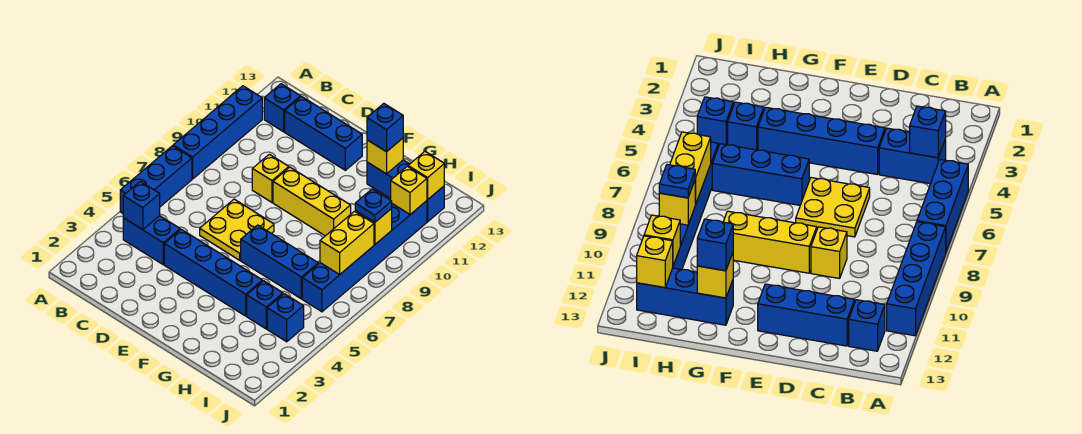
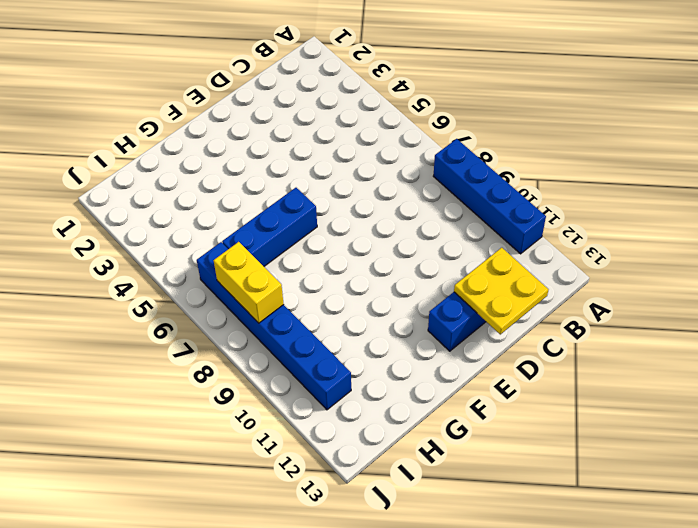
yellow plate C12:D13 level 2 -> yellow plate D6:E7 level 1
none -> blue brick A5:A7 level 1
none -> blue brick B4:C4 level 1
none -> blue brick B12 level 1

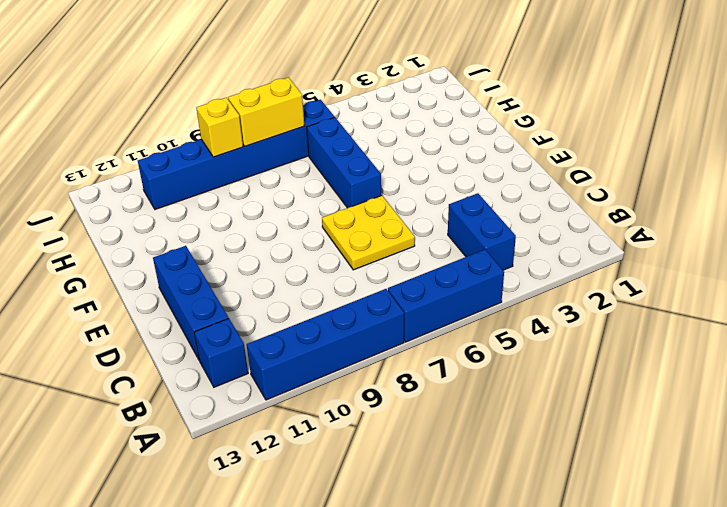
none -> blue brick D4:G4 level 1
none -> yellow brick D9 level 1
none -> yellow brick E9:G9 level 1

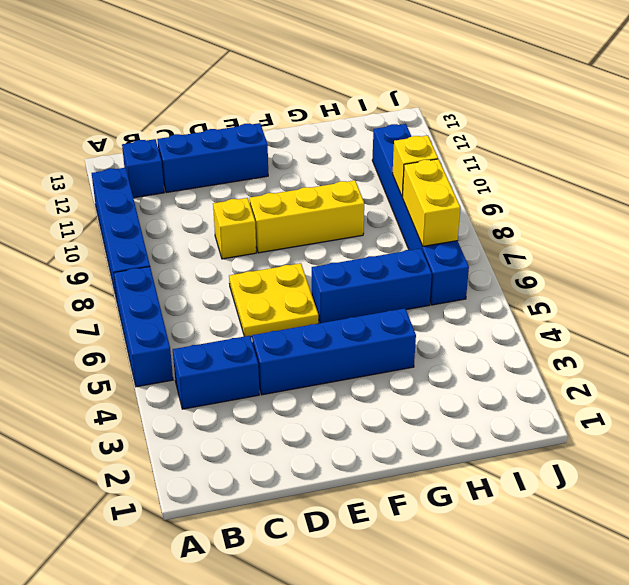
none -> blue brick G12:I12 level 1
none -> blue brick H4 level 1
none -> blue brick I4 level 1

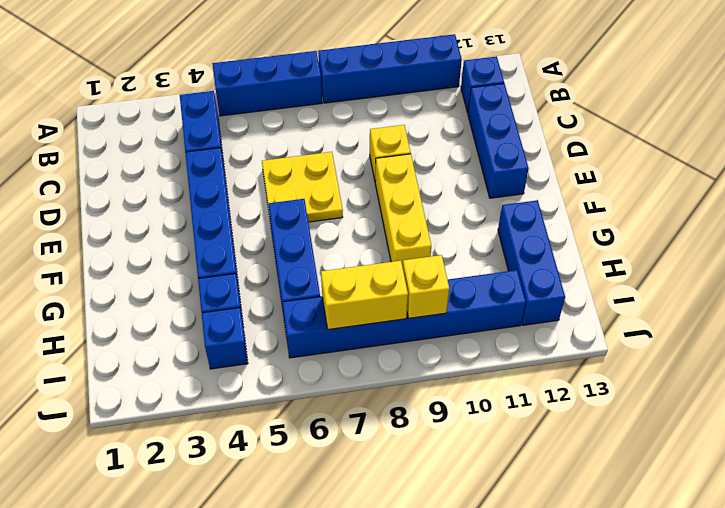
none -> blue brick B4 level 2
none -> yellow brick G12 level 2
none -> yellow brick I11 level 2

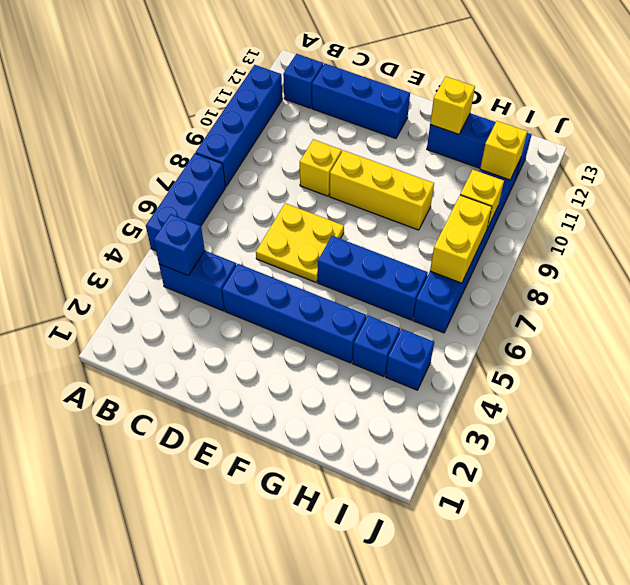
none -> yellow brick I12 level 2
none -> blue brick G12 level 3
none -> blue plate I9 level 3

